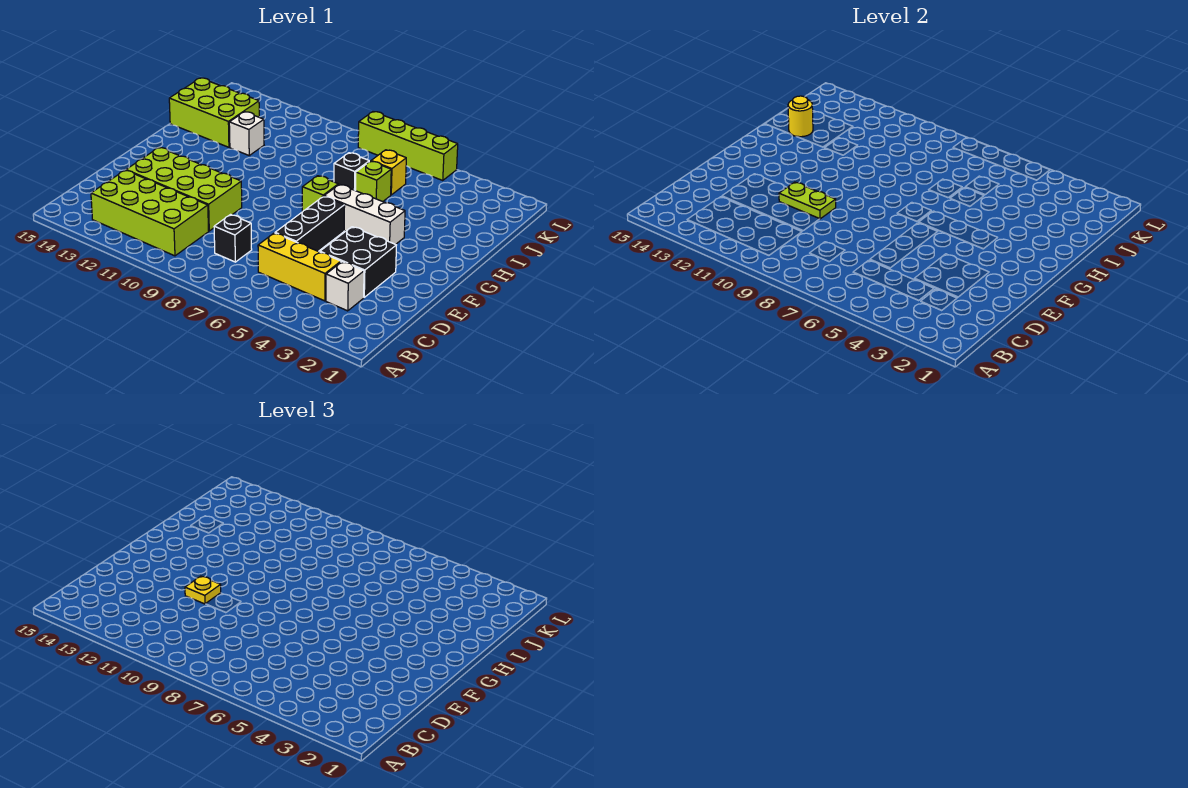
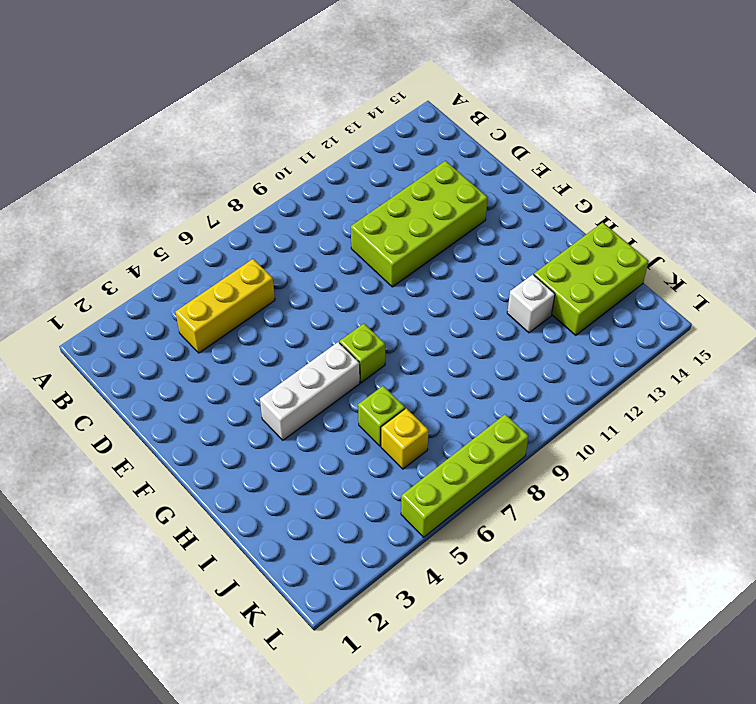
none -> lime brick B10:C13 level 1
none -> white brick C3 level 1
none -> black brick C8 level 1

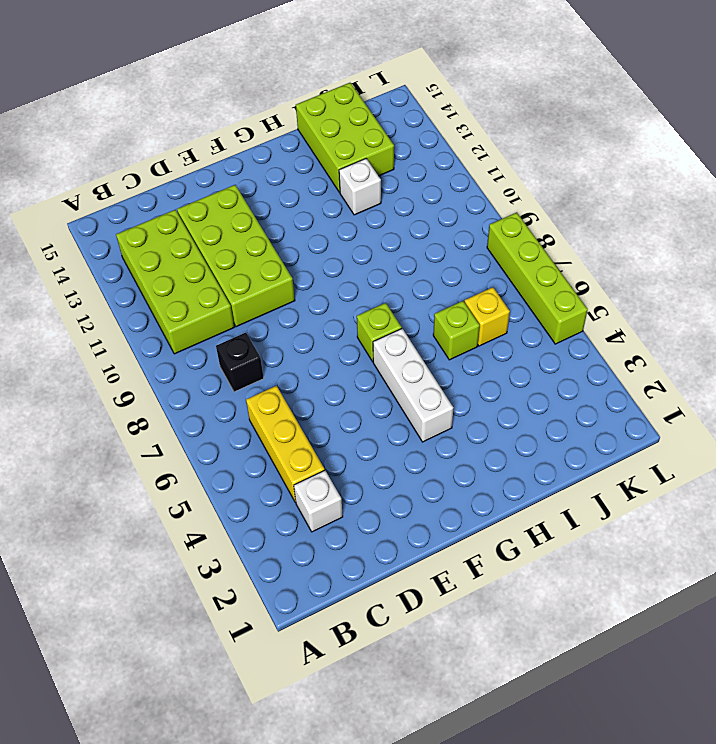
none -> black brick D3:E4 level 1
none -> black brick D6:F6 level 1
none -> black brick I7 level 1

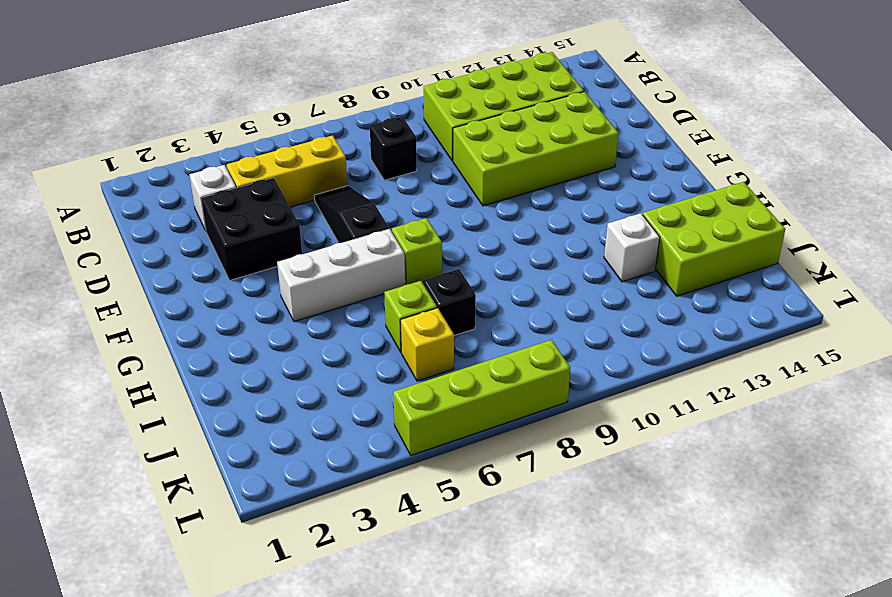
black slope D6:F6 level 1 top F -> black brick D6:F6 level 1
none -> lime plate E10:E11 level 2
none -> yellow round brick I14 level 2
none -> yellow plate E11 level 3

